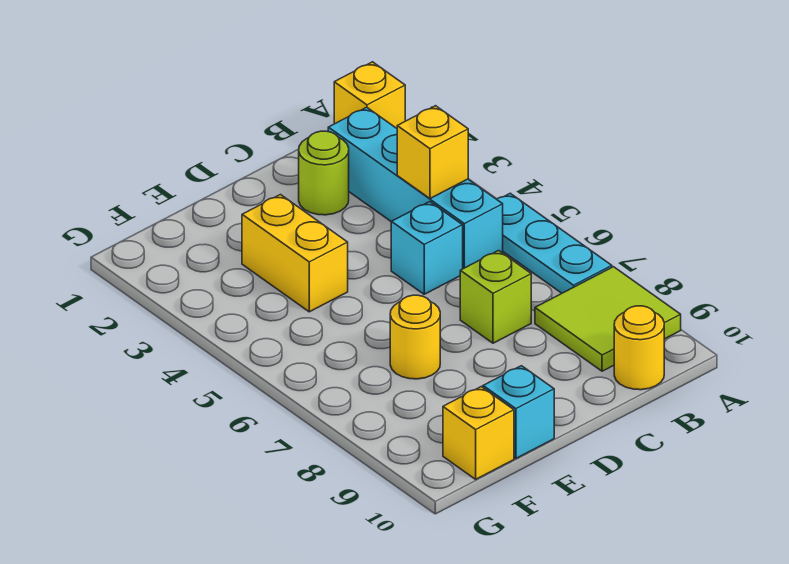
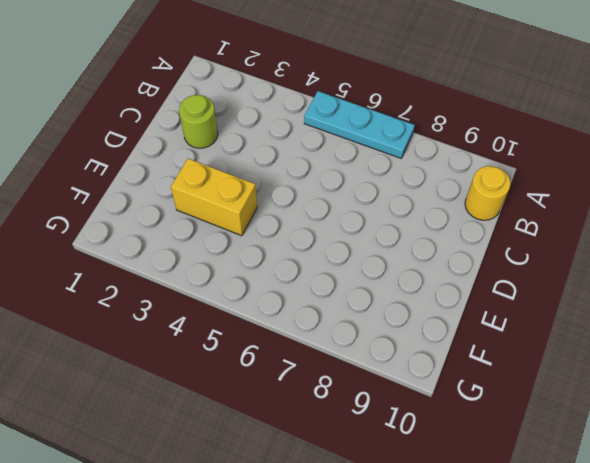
none -> yellow brick A1 level 1
none -> lime tile A8:B9 level 1
none -> cyan brick B2:B5 level 1

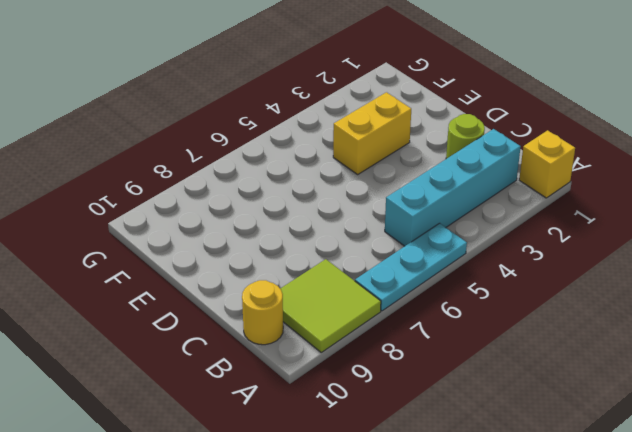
none -> cyan brick C5 level 1
none -> lime brick C7 level 1
none -> yellow round brick E7 level 1

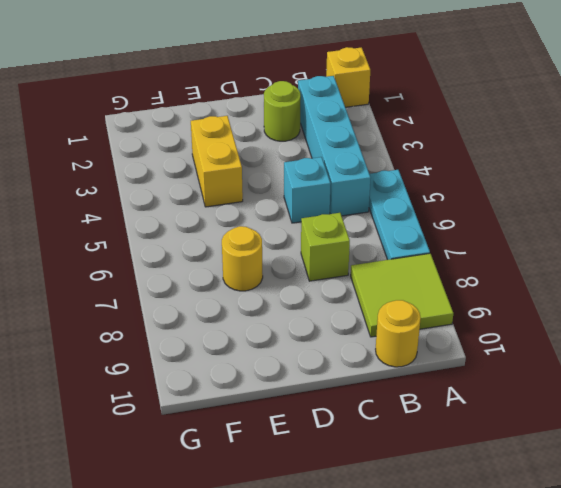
none -> cyan brick E10 level 1
none -> yellow brick F10 level 1
none -> yellow brick B4 level 2

